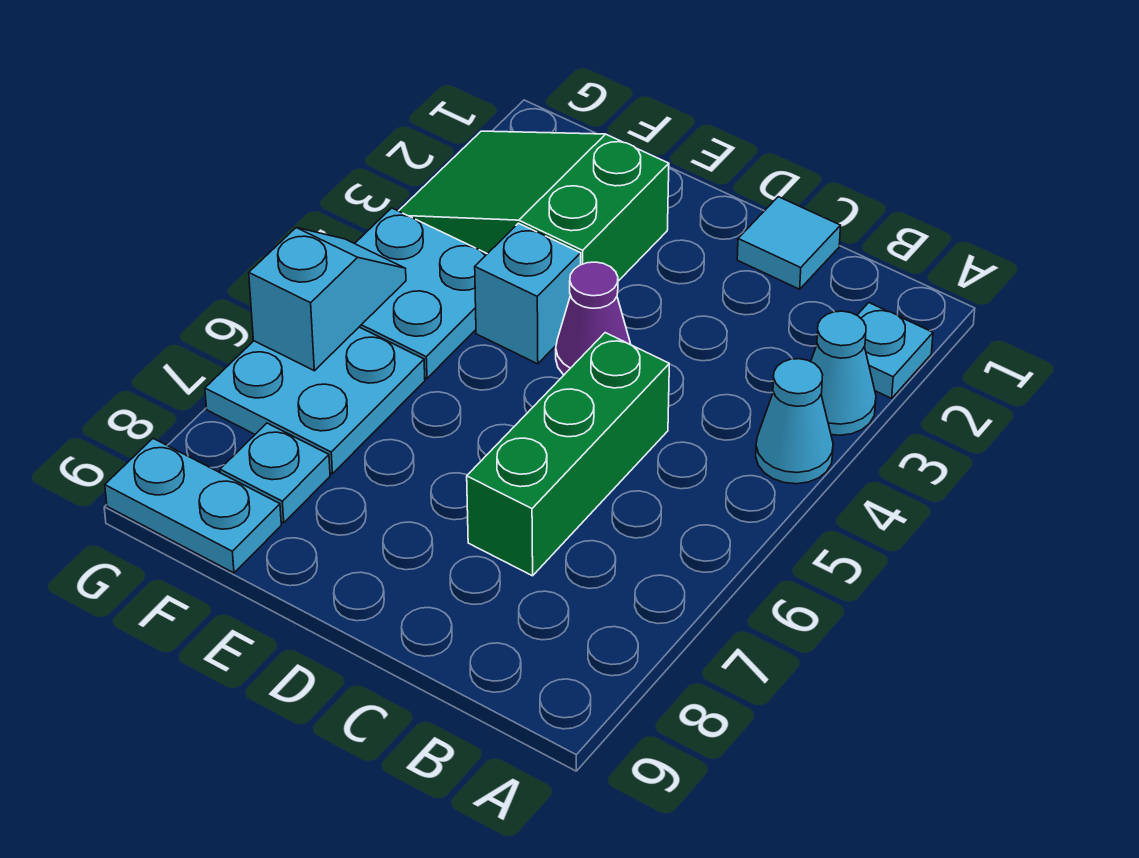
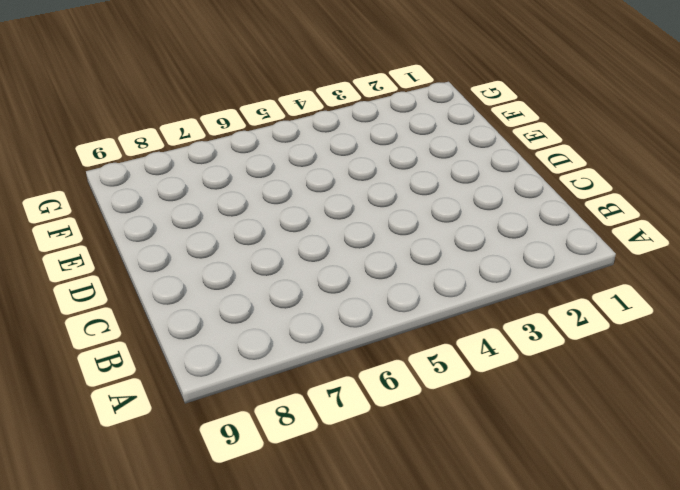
none -> cyan plate A2 level 1
none -> cyan cone A3 level 1
none -> cyan cone A4 level 1

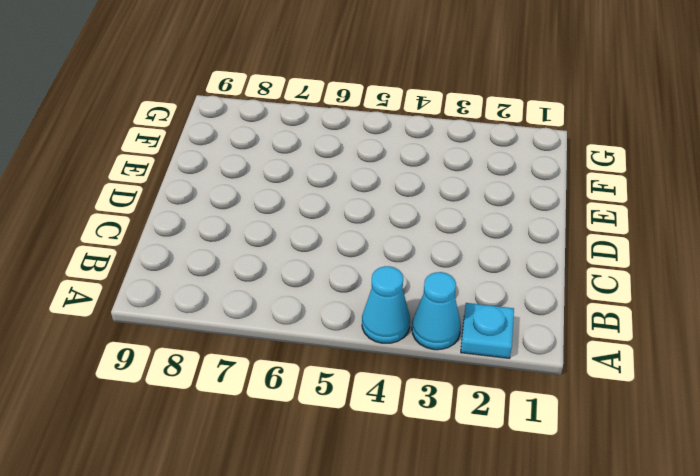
none -> cyan tile C1 level 1
none -> green brick C5:C7 level 1
none -> purple cone D4 level 1

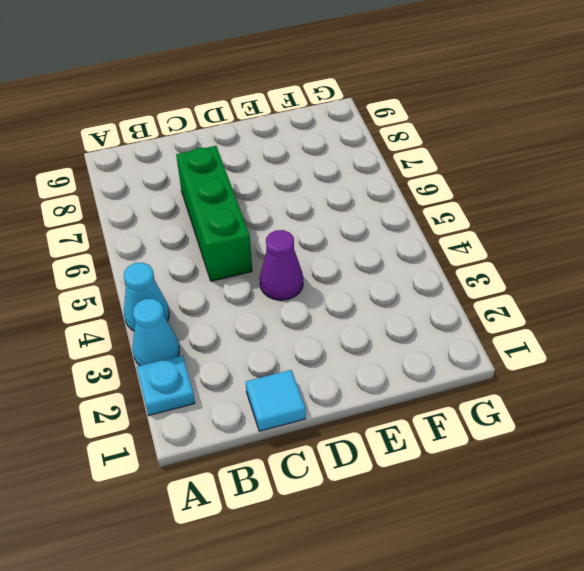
none -> green slope E2:G3 level 1 top E
none -> cyan brick E4 level 1
none -> cyan plate F4:G5 level 1

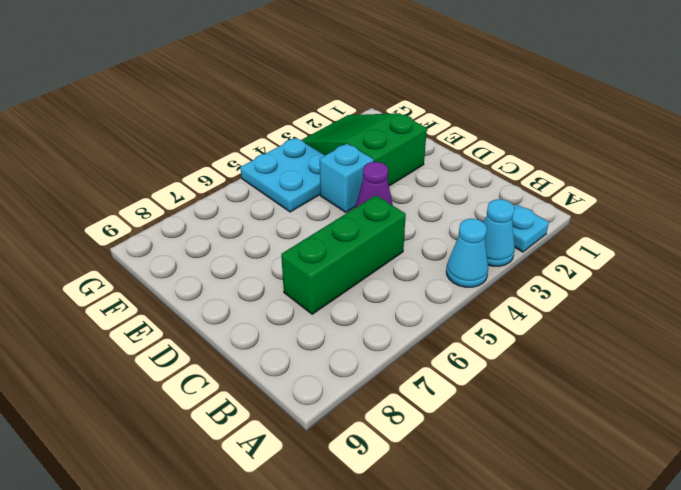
none -> cyan tile C1 level 1
none -> cyan plate F6:G7 level 1
none -> cyan plate F8 level 1

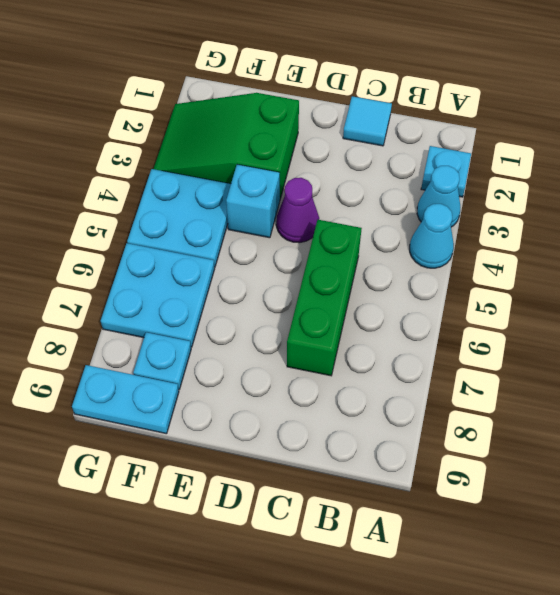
none -> cyan slope G5:G6 level 2 top 6

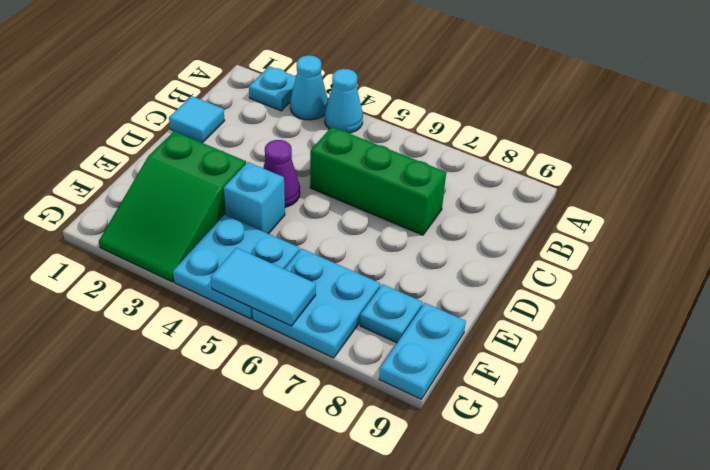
cyan tile G5:G6 level 2 -> cyan slope G5:G6 level 2 top 6

